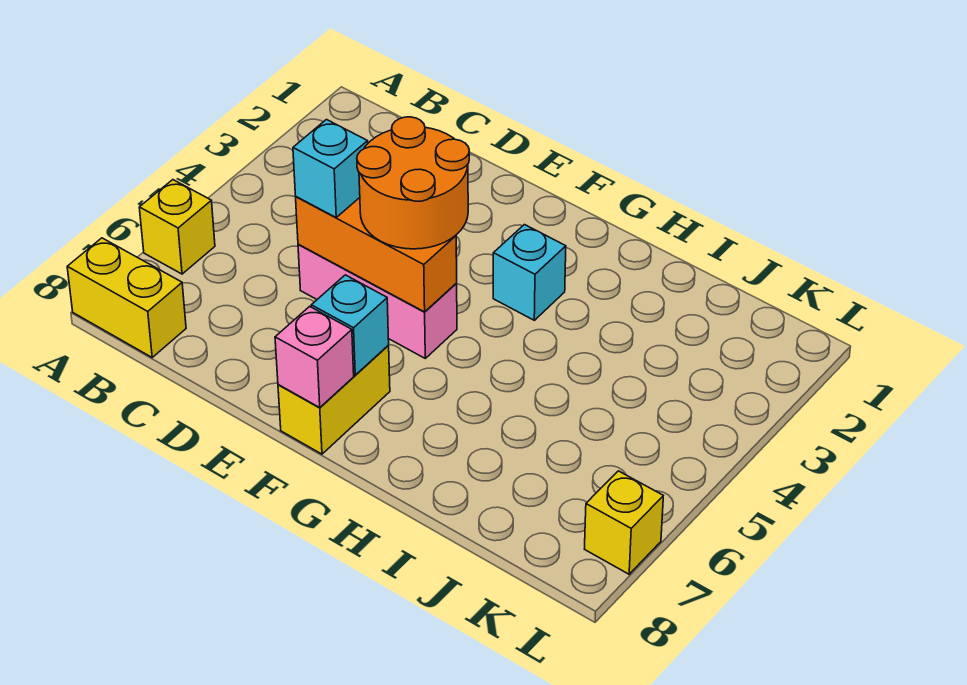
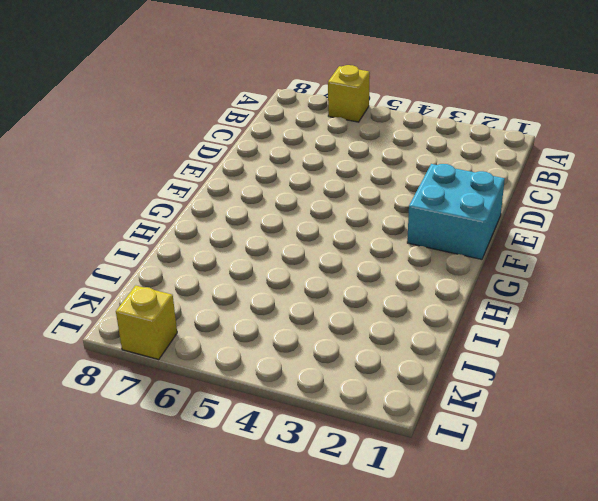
cyan brick E1:F2 level 1 -> none
none -> yellow brick A8:B8 level 1
none -> pink brick D5:F5 level 1

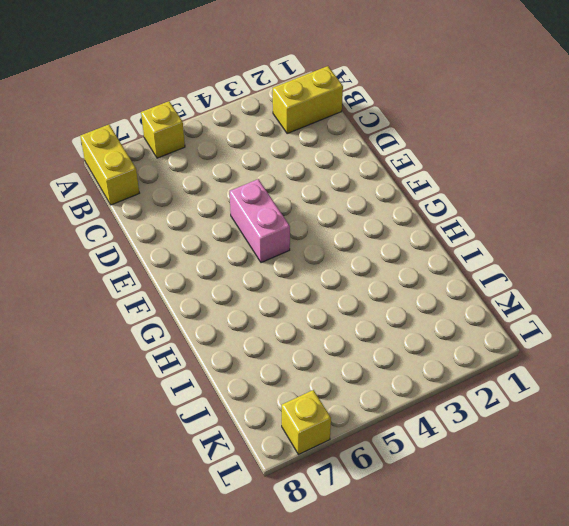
yellow brick B1:B2 level 1 -> yellow brick F7:F8 level 1
pink brick E5:F5 level 1 -> pink brick D5:F5 level 1
none -> cyan brick G3 level 1
none -> orange brick D5:F5 level 2

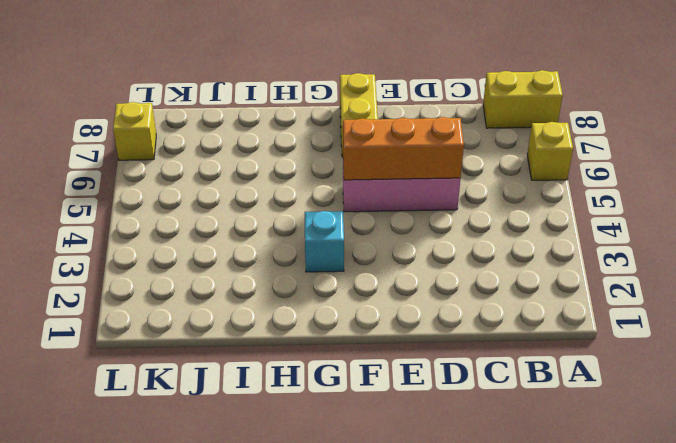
none -> cyan brick F7 level 2
none -> pink brick F8 level 2

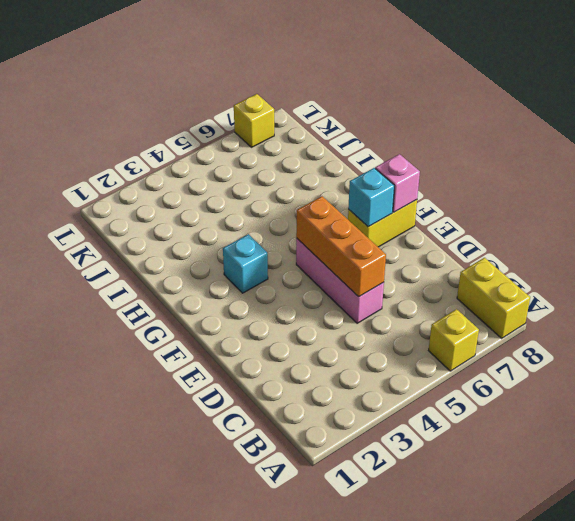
none -> cyan brick D5 level 3
none -> orange round brick E4:F5 level 3

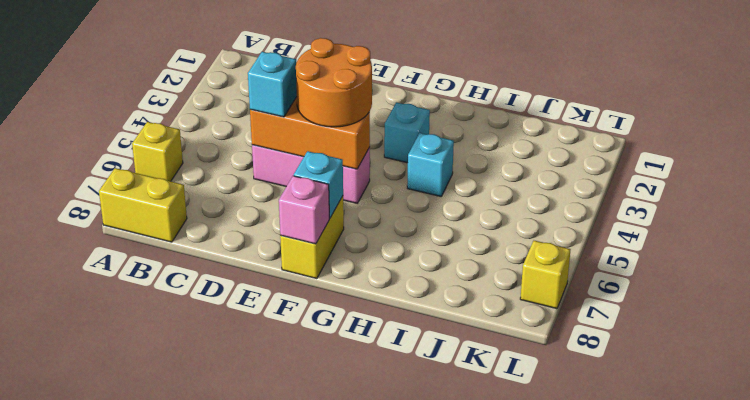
cyan brick H4 level 1 -> none

